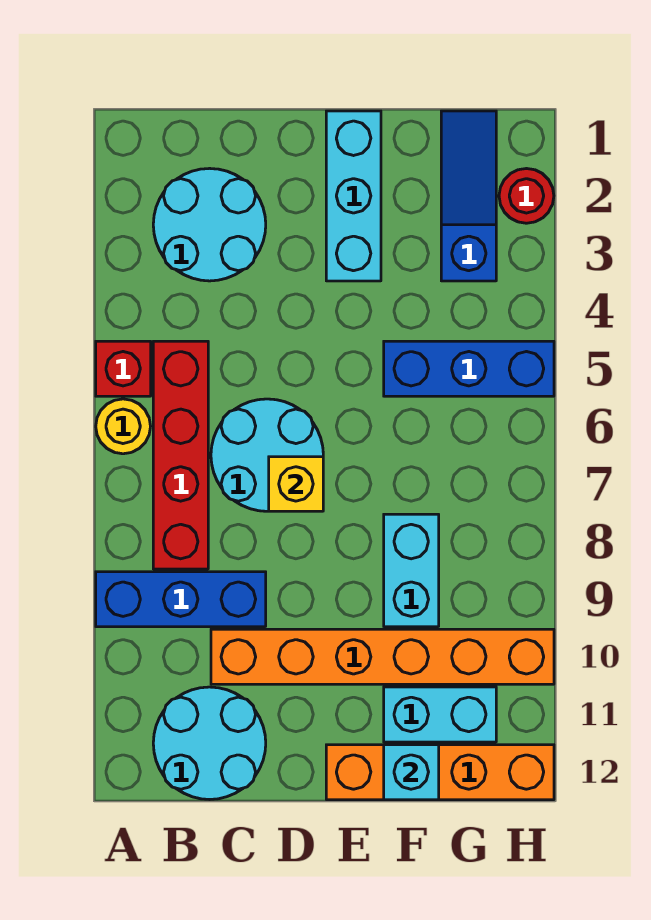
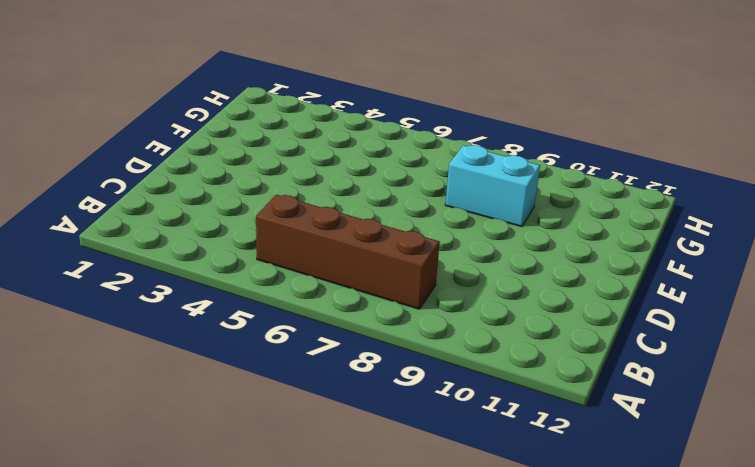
brown brick B5:B8 level 1 -> red brick B5:B8 level 1
none -> red brick A5 level 1
none -> yellow round brick A6 level 1
none -> blue brick A9:C9 level 1

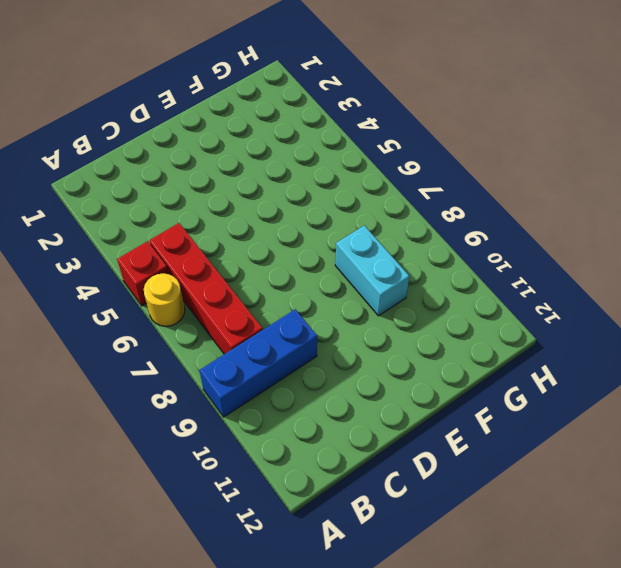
none -> cyan round brick B2:C3 level 1
none -> cyan round brick B11:C12 level 1
none -> cyan round brick C6:D7 level 1

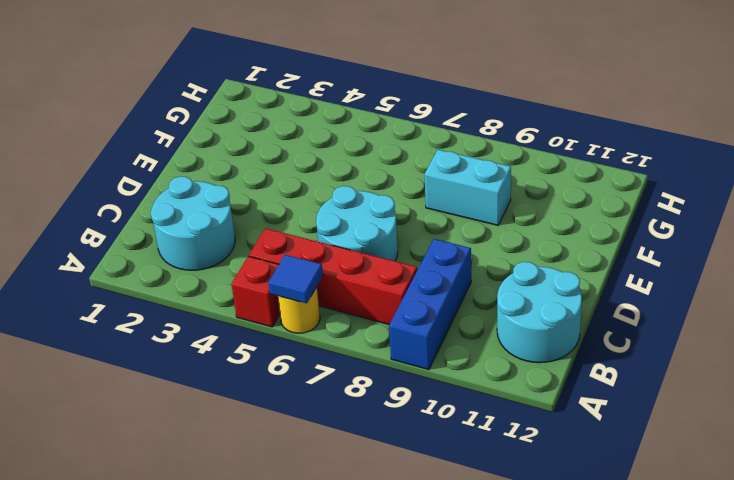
blue tile A6 level 2 -> none
none -> orange brick C10:H10 level 1
none -> cyan brick E1:E3 level 1
none -> orange brick E12:H12 level 1

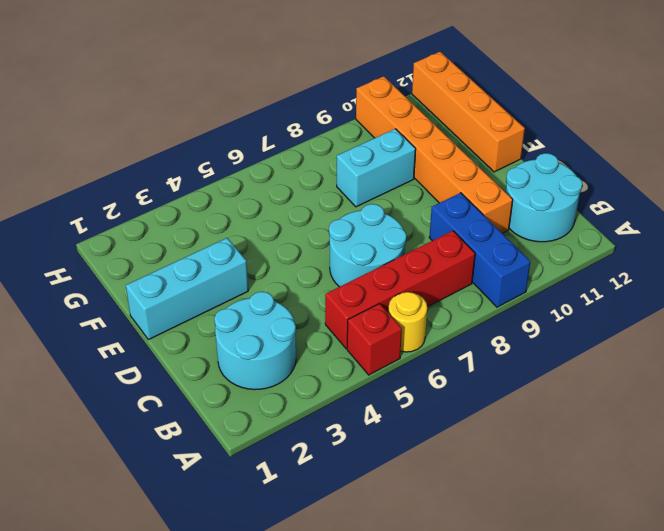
none -> blue brick F5:H5 level 1
none -> cyan brick F11:G11 level 1
none -> blue slope G1:G3 level 1 top 3

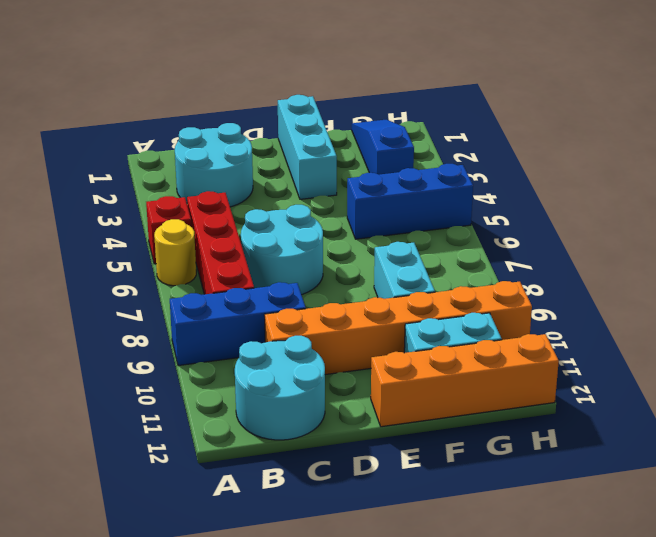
none -> red round brick H2 level 1
none -> yellow brick D7 level 2
none -> cyan brick F12 level 2

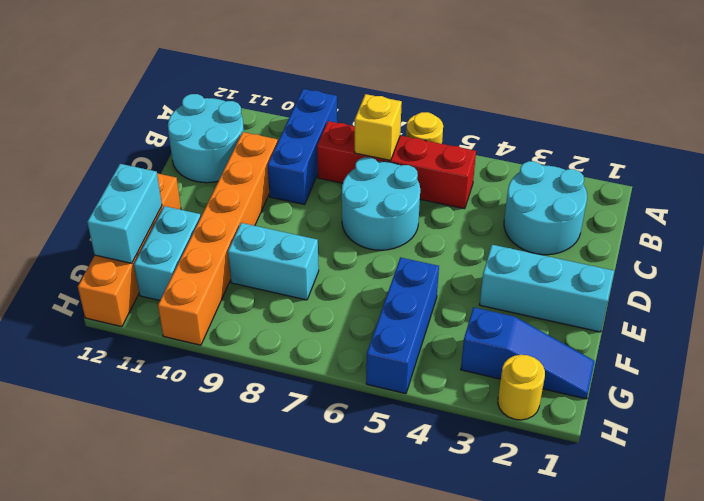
yellow brick B7 level 2 -> yellow brick D7 level 2
cyan brick F12:G12 level 2 -> cyan brick F12 level 2
yellow round brick H2 level 1 -> red round brick H2 level 1
none -> red brick A5 level 1

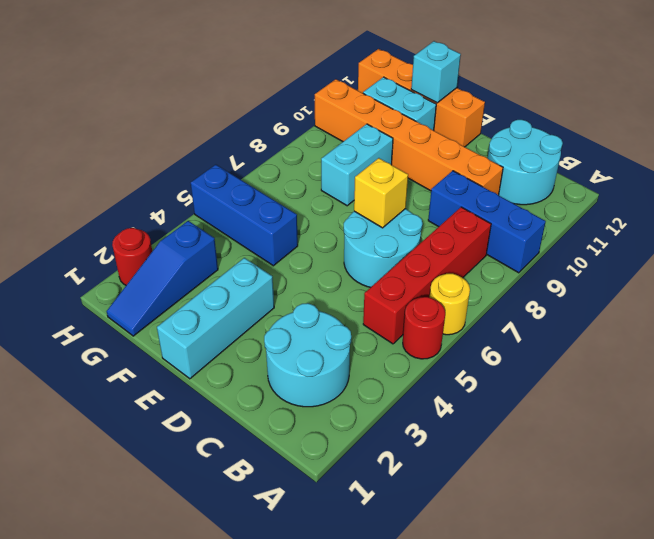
red round brick A5 level 1 -> red brick A5 level 1

